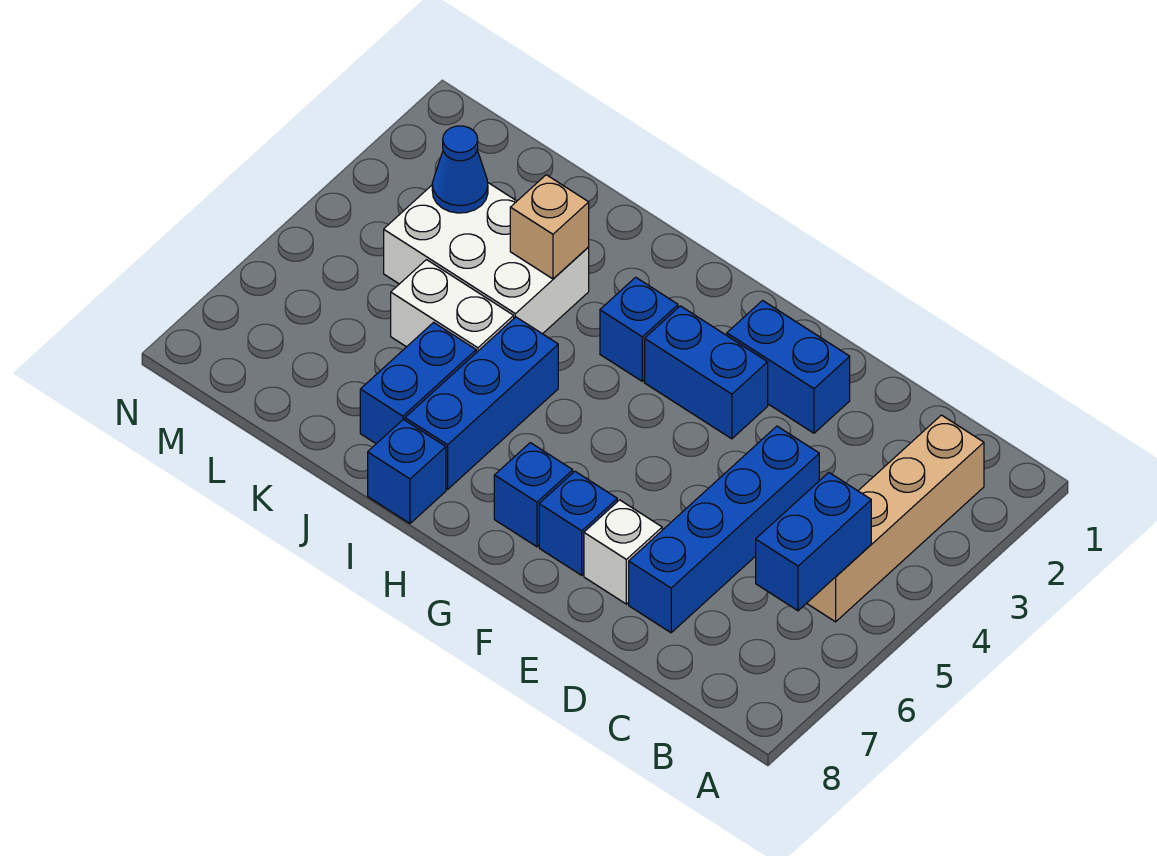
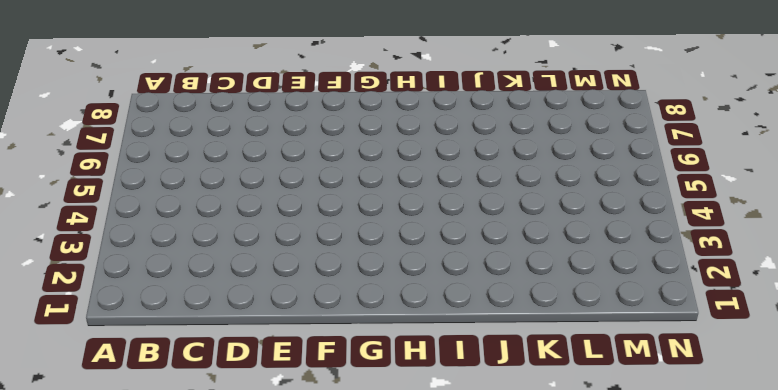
none -> tan brick B2:B5 level 1
none -> blue brick D4:D7 level 1
none -> blue brick E2:F2 level 1

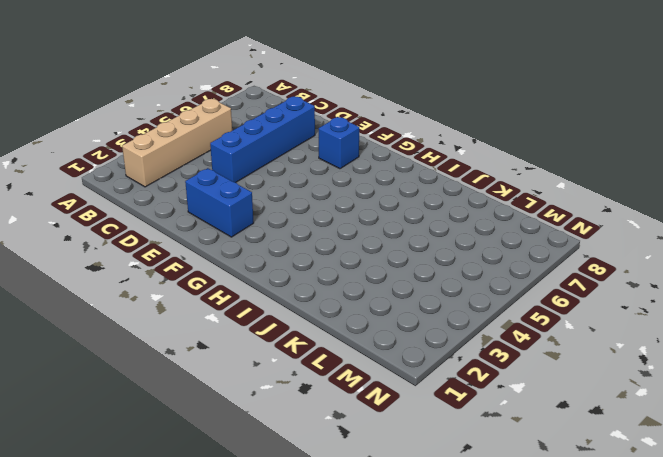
none -> white brick E7 level 1
none -> blue brick F3:G3 level 1
none -> blue brick G7 level 1

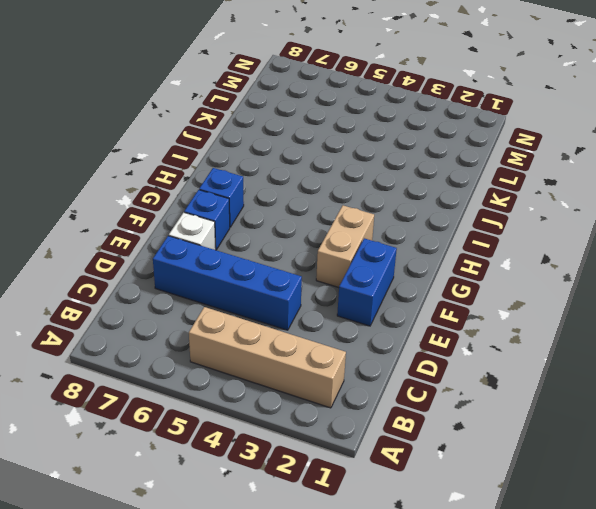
tan brick F3:G3 level 1 -> blue brick F3:G3 level 1
none -> blue brick H3 level 1
none -> blue brick I5:I7 level 1
none -> blue brick I8 level 1

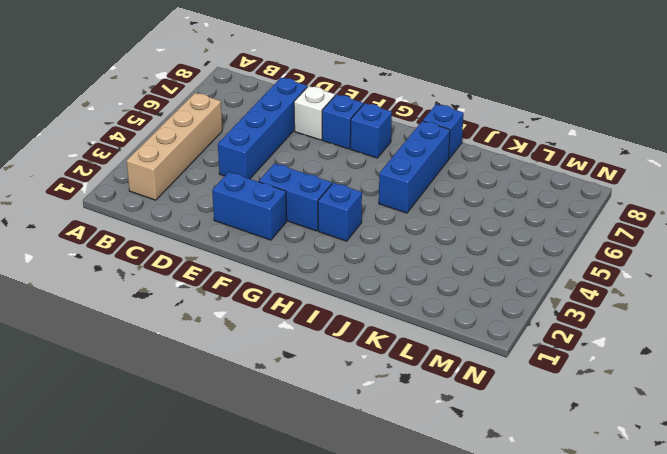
none -> white brick J3:L4 level 1
none -> white brick J5:K5 level 1
none -> blue brick J6:J7 level 1

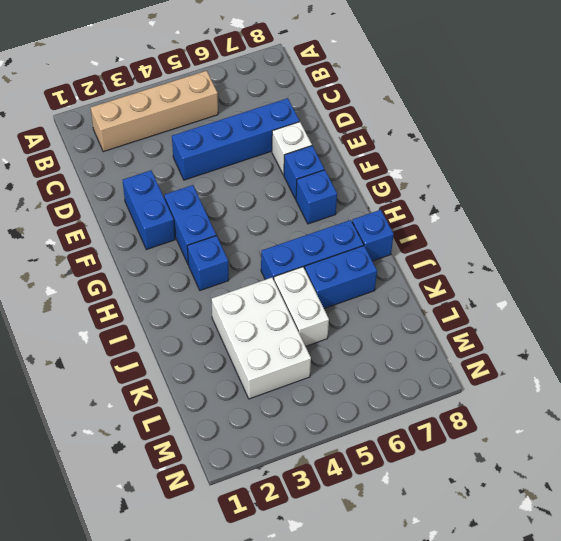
none -> blue brick B5:B6 level 2
none -> tan brick J3 level 2
none -> blue cone L3 level 2

